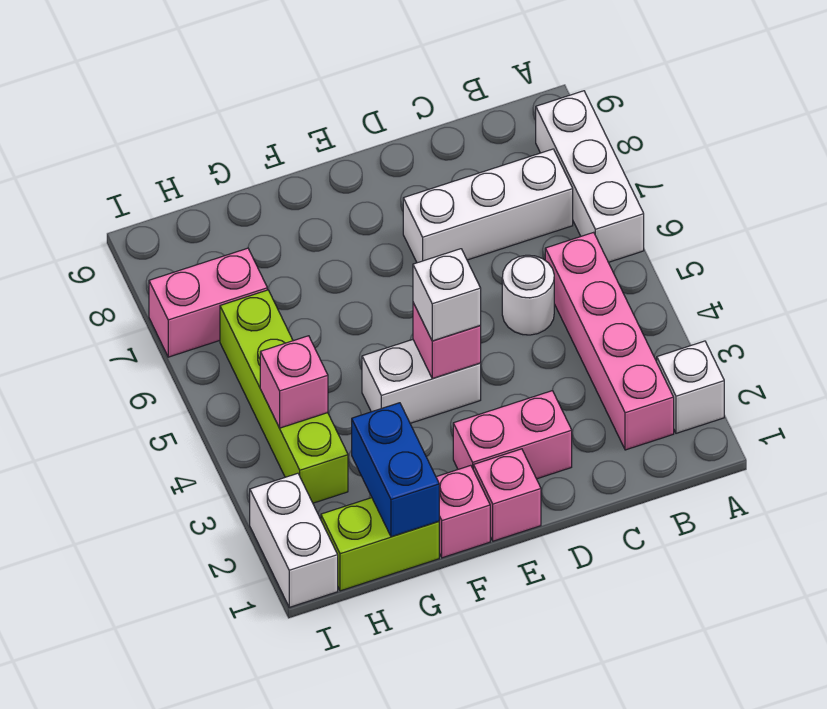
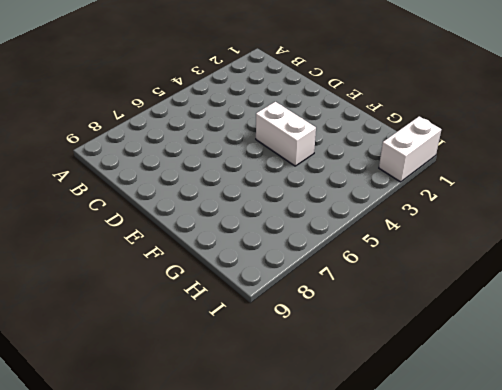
none -> white brick A2 level 1
none -> white brick A6:A8 level 1
none -> pink brick B2:B5 level 1

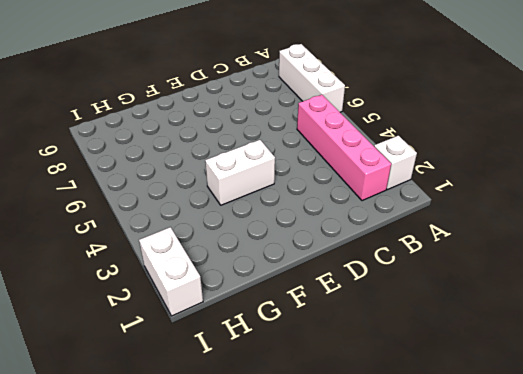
none -> white brick B7:D7 level 1
none -> white round brick C5 level 1
none -> pink brick D2:E2 level 1

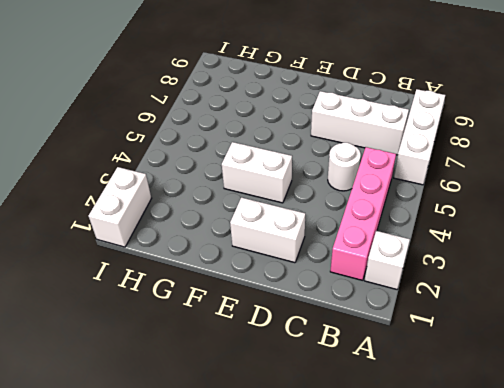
white brick D2:E2 level 1 -> pink brick D2:E2 level 1
none -> pink brick E1 level 1
none -> pink brick F1 level 1
none -> lime brick G1:H1 level 1

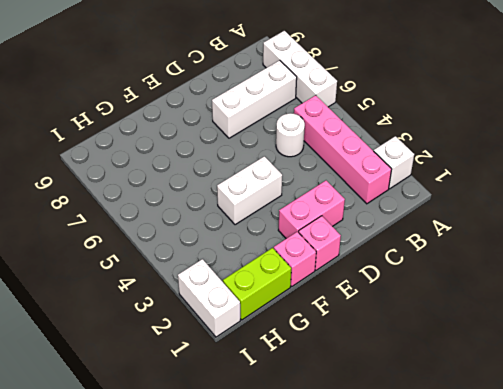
none -> lime brick H3:H6 level 1
none -> pink brick H7:I7 level 1
none -> pink brick E4 level 2

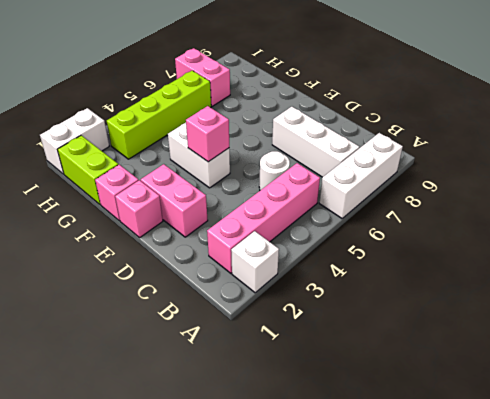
none -> blue brick G1:G2 level 2
none -> pink brick H4 level 2
none -> white brick E4 level 3

